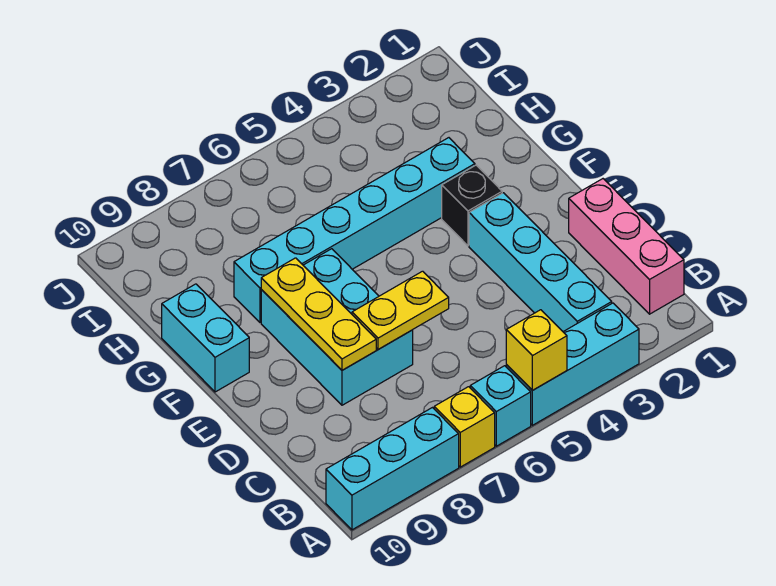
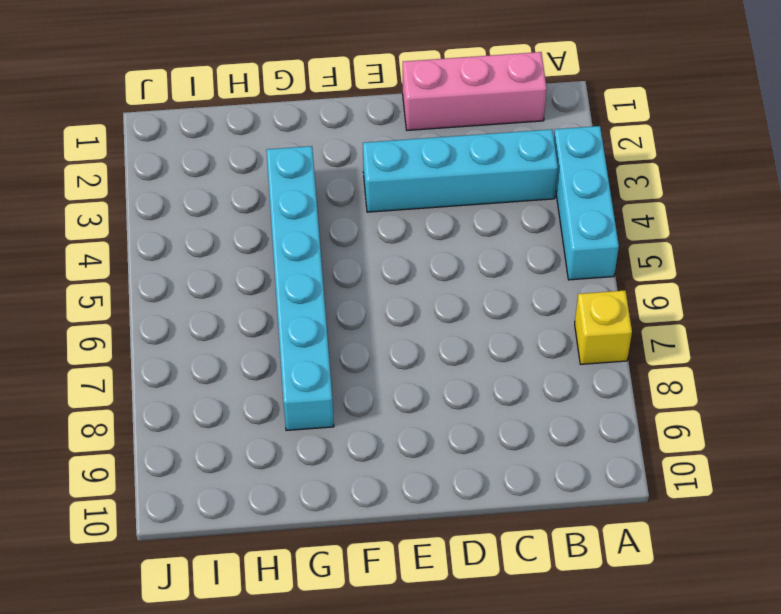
none -> cyan brick A6 level 1
none -> cyan brick A8:A10 level 1
none -> cyan brick D7:F8 level 1

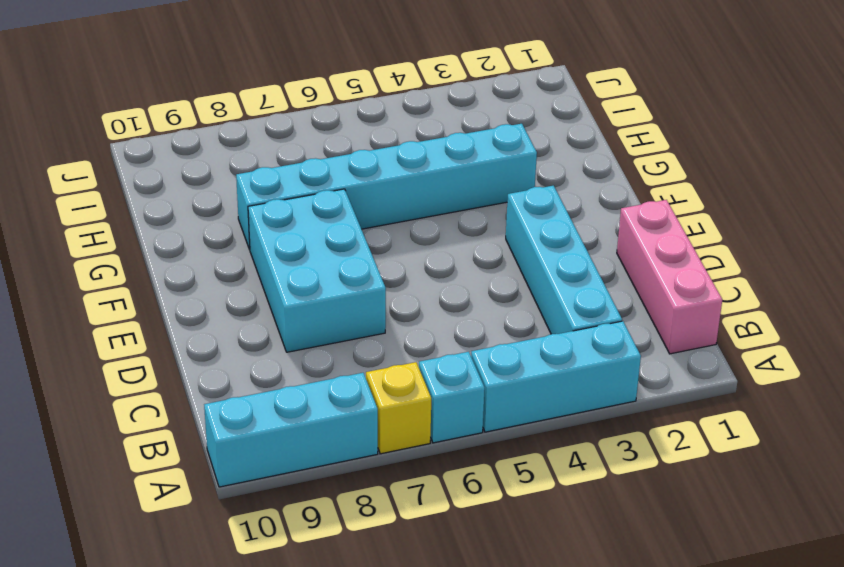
none -> black brick F3 level 1
none -> cyan brick F10:G10 level 1
none -> yellow brick A5 level 2

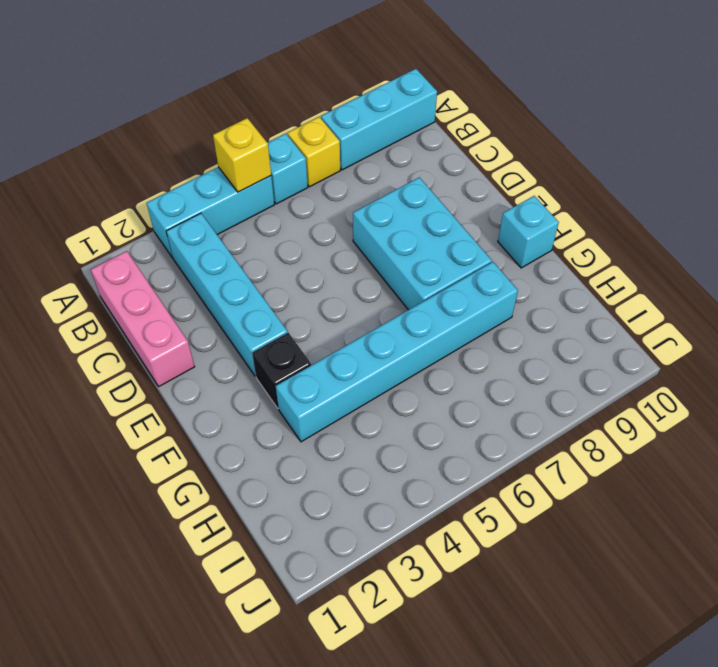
cyan brick F10 level 1 -> cyan brick F10:G10 level 1
none -> yellow plate D6:D7 level 2
none -> yellow plate D8:F8 level 2

